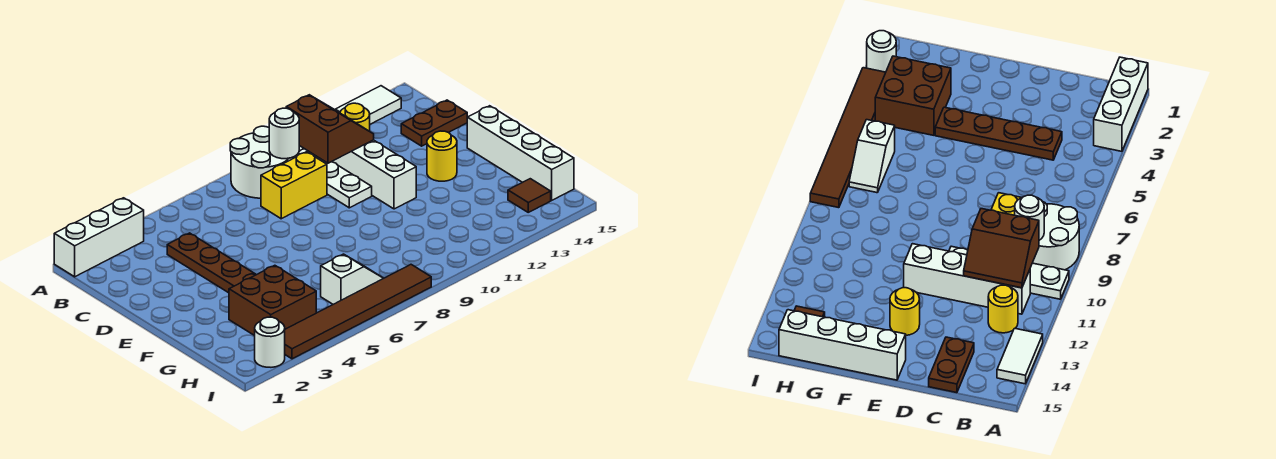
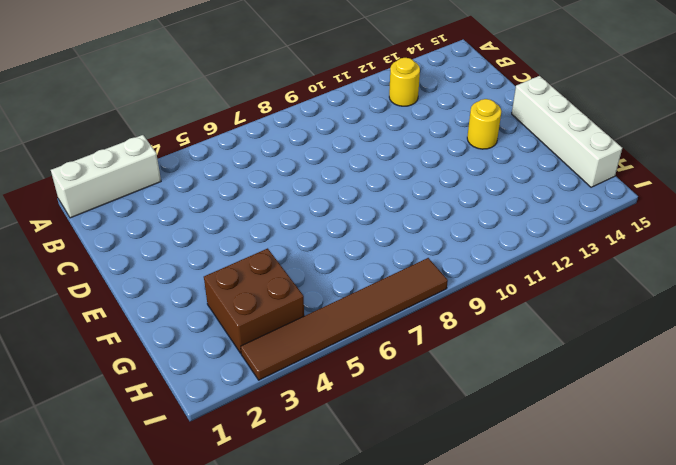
none -> white round brick A8:B9 level 1
none -> white plate A10:D10 level 1
none -> white tile A13:A14 level 1

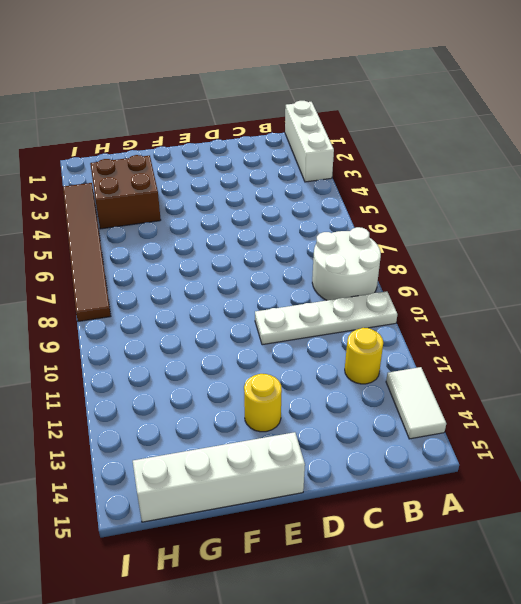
none -> white brick B11:E11 level 1
none -> brown plate C4:F4 level 1
none -> yellow brick C8:C9 level 1

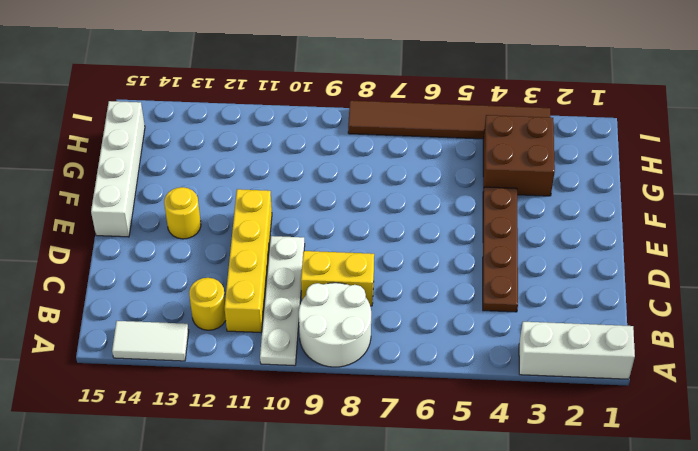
yellow brick B11:E11 level 1 -> white brick B11:E11 level 1
none -> brown plate C14:C15 level 1
none -> white slope H6:H7 level 1 top 6
none -> brown tile H14 level 1

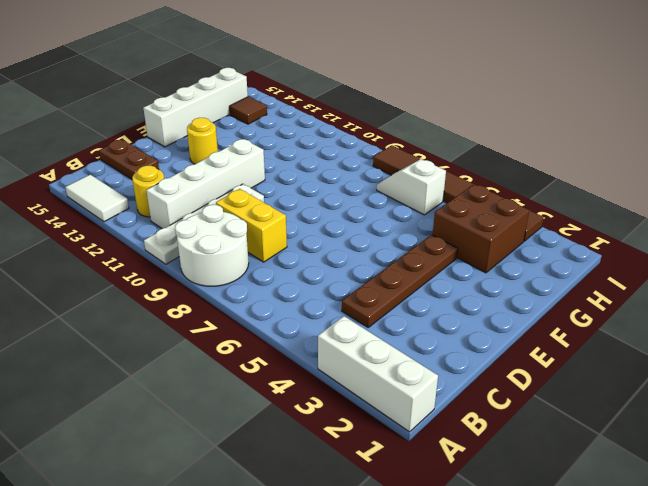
none -> white round brick I2 level 1
none -> white round brick B9 level 2
none -> brown slope B10:C11 level 2 top 10

